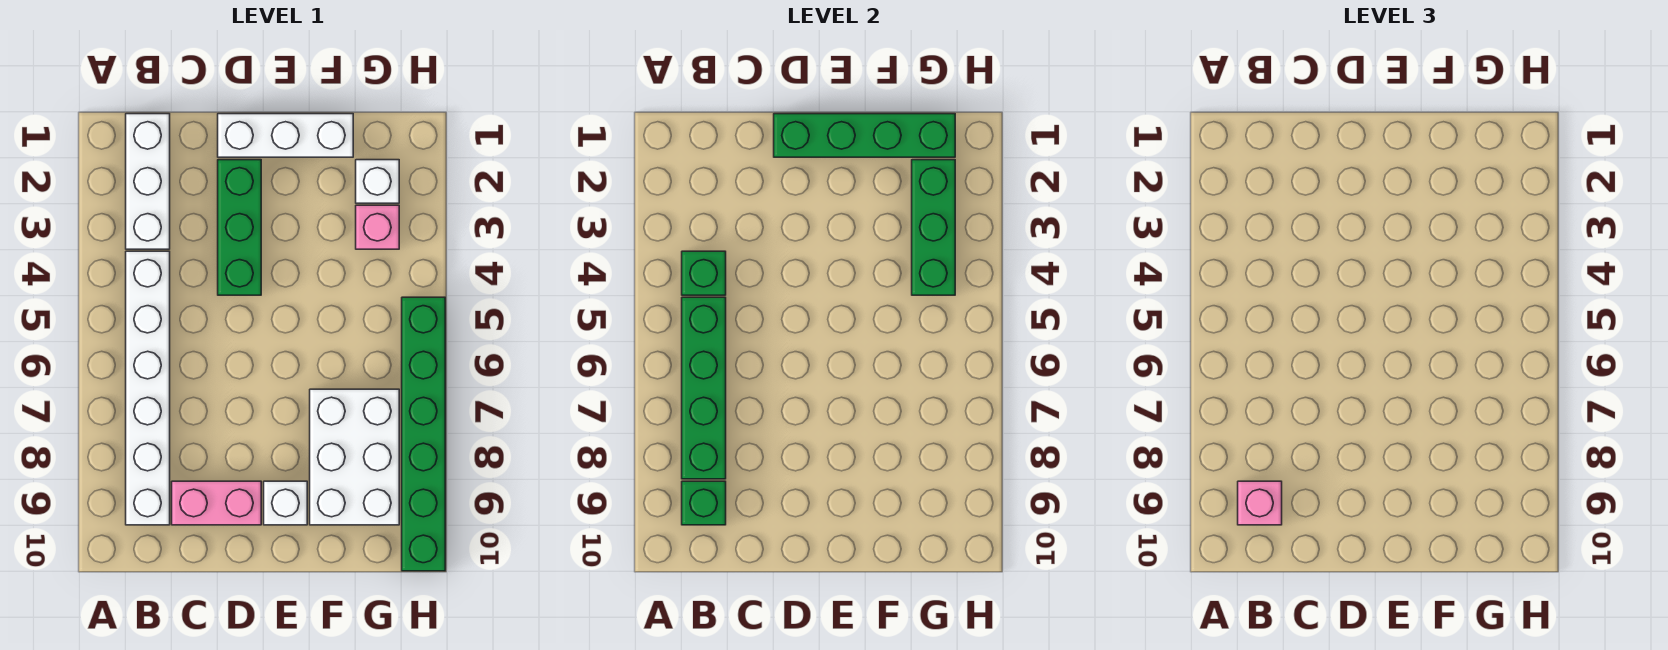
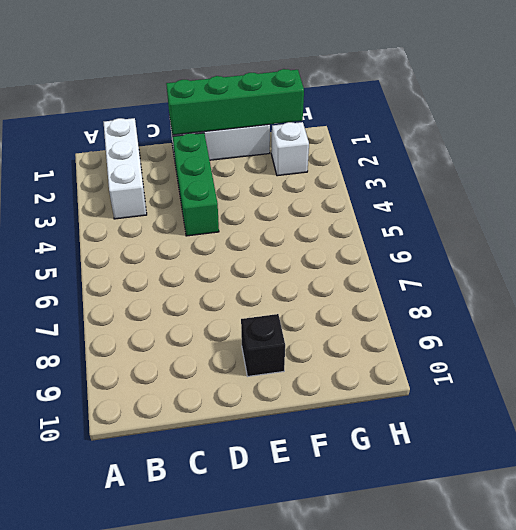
black brick E9 level 1 -> white brick E9 level 1
none -> white brick B4:B9 level 1
none -> pink brick C9:D9 level 1
none -> white brick F7:G9 level 1

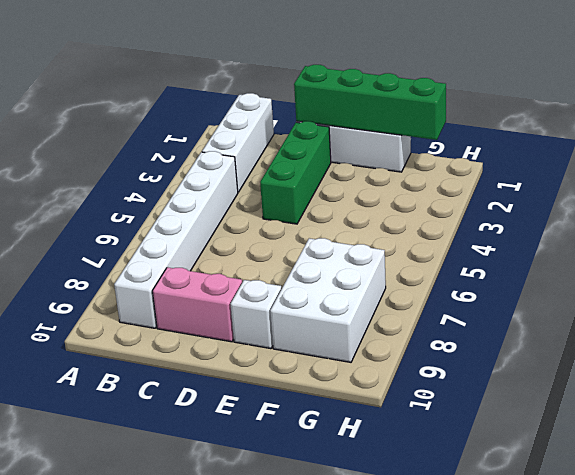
none -> white brick G2 level 1
none -> pink brick G3 level 1
none -> green brick H5:H10 level 1

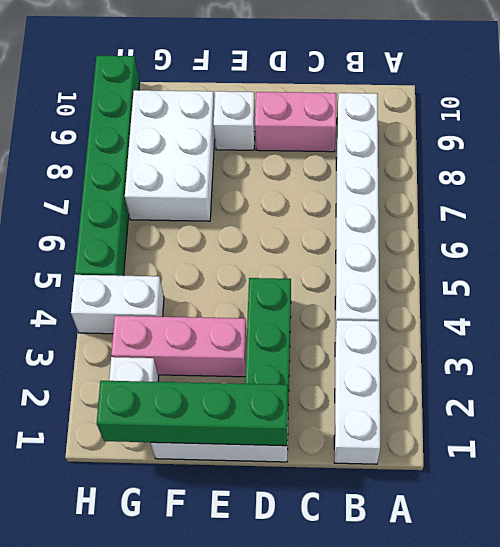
pink brick E3:G3 level 1 -> pink brick G3 level 1
white brick G4:H4 level 1 -> none
none -> green brick B4 level 2
none -> green brick B5:B8 level 2
none -> green brick B9 level 2

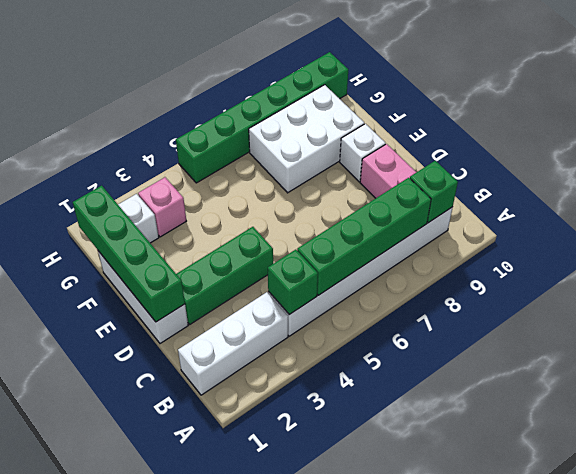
none -> green brick G2:G4 level 2
none -> pink brick B9 level 3

